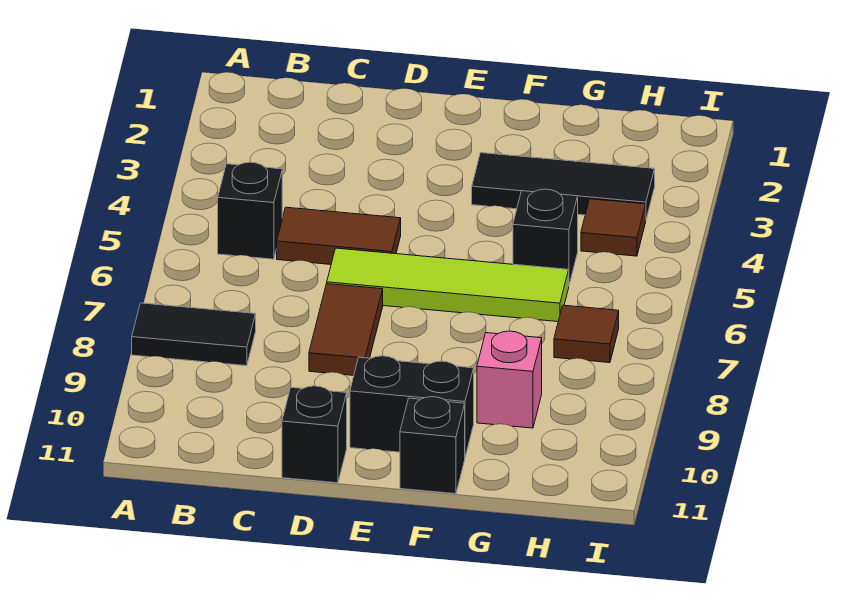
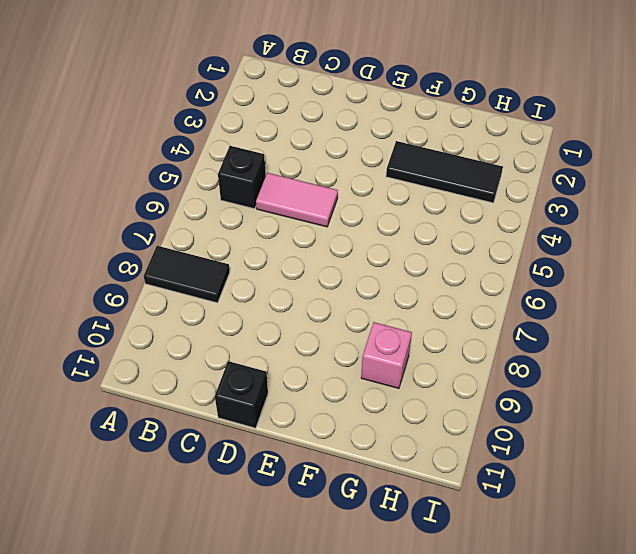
pink tile C5:D5 level 1 -> brown tile C5:D5 level 1
none -> lime tile D6:G6 level 1
none -> brown tile D7:D8 level 1
none -> black brick E10:F10 level 1

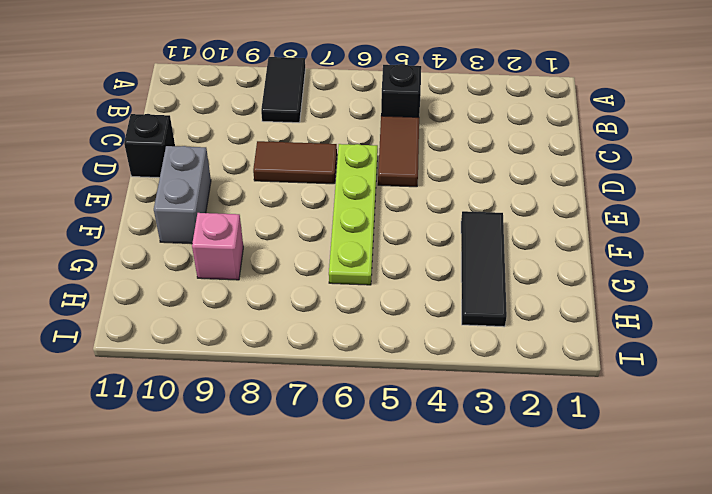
lime plate D6:G6 level 1 -> lime tile D6:G6 level 1
grey brick E10:F10 level 1 -> black brick E10:F10 level 1
none -> black brick F11 level 1
none -> black brick G5 level 1
none -> brown tile H4 level 1

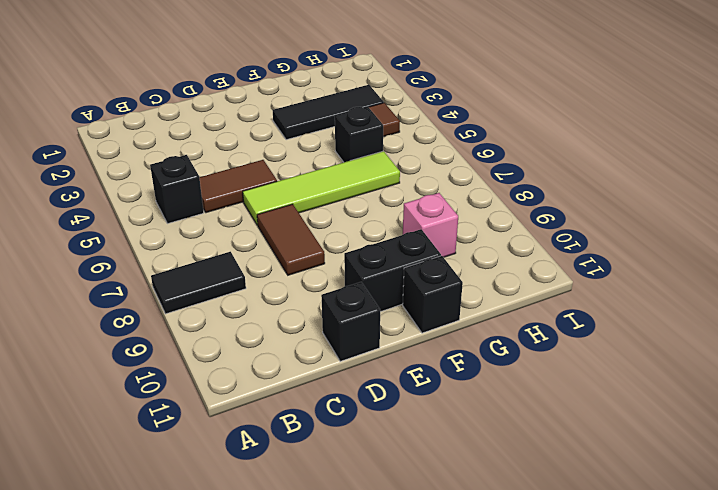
none -> brown tile H7 level 1

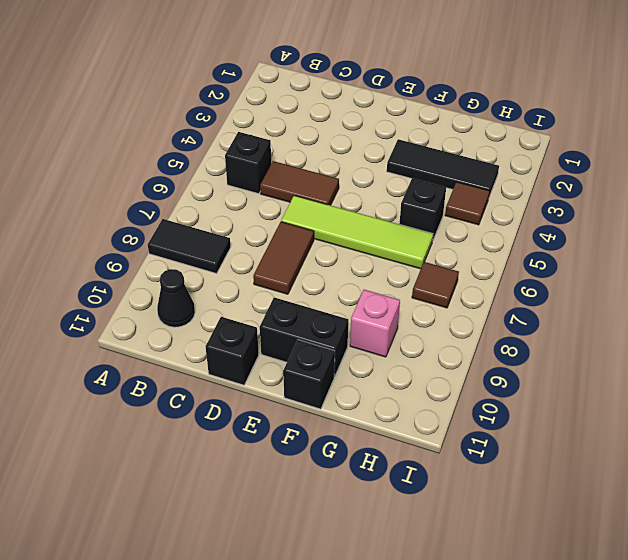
black cone B10 level 1 -> none

